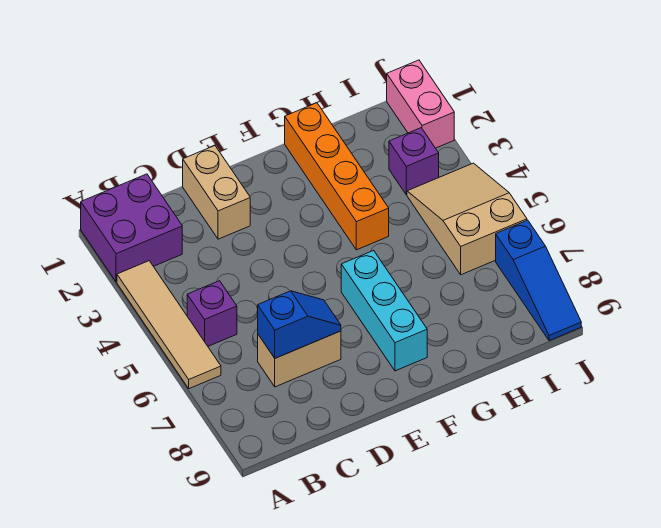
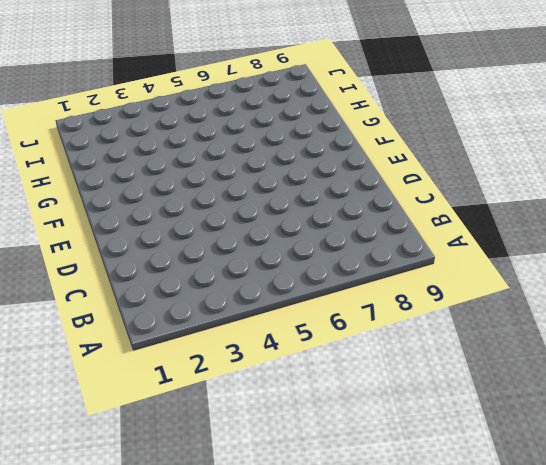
none -> purple brick A1:B2 level 1
none -> tan tile A3:A6 level 1
none -> purple brick B5 level 1

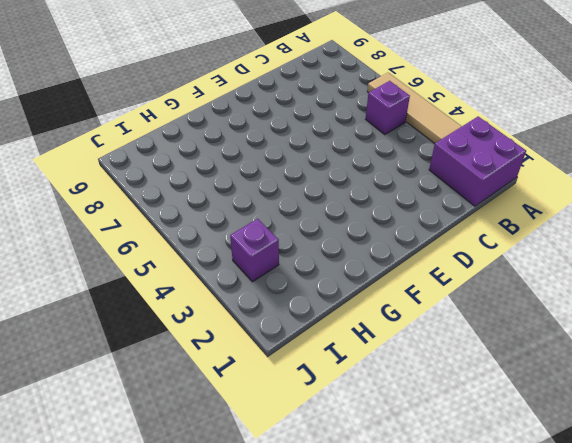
none -> tan brick C7:D7 level 1
none -> tan brick D1:D2 level 1
none -> cyan brick F6:F8 level 1

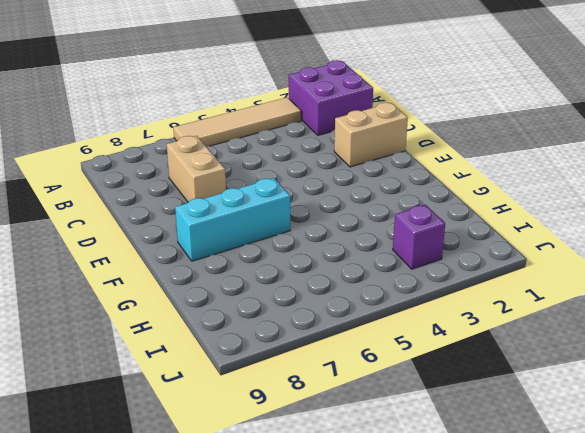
none -> purple brick B5 level 1
none -> orange brick G1:G4 level 1
none -> tan slope I4:J6 level 1 top 6

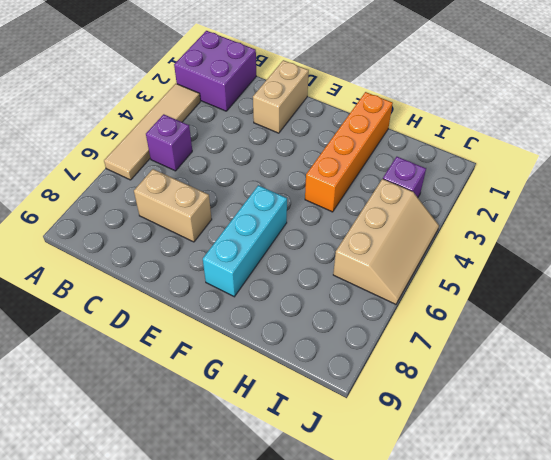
tan slope I4:J6 level 1 top I -> tan slope I4:J6 level 1 top 6
none -> pink brick J1:J2 level 1
none -> blue slope J7:J9 level 1 top 7
none -> blue slope C7:D7 level 2 top C

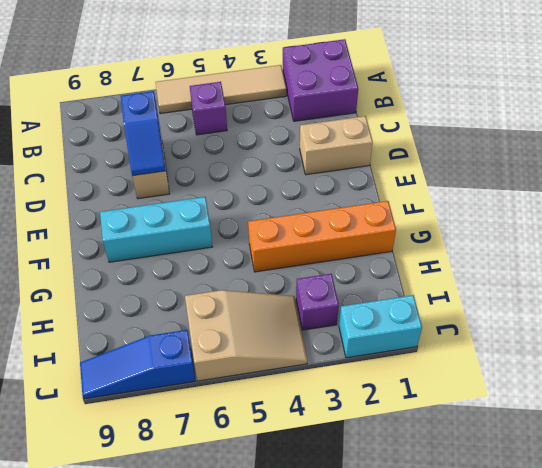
cyan brick J1:J2 level 1 -> pink brick J1:J2 level 1

